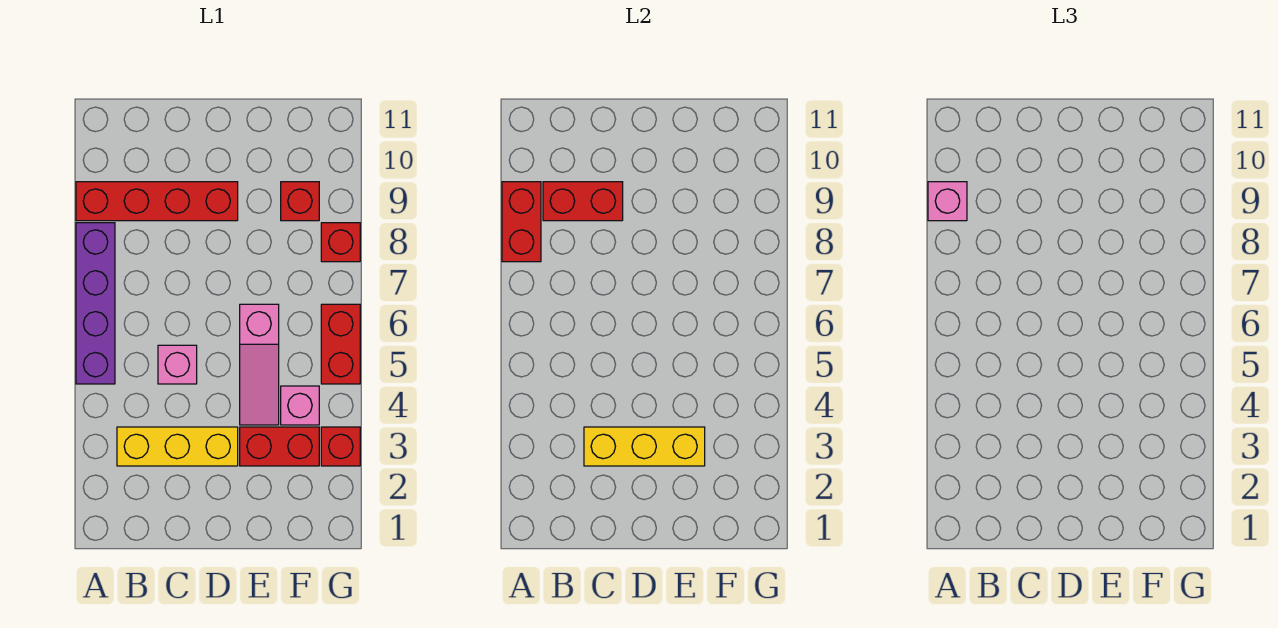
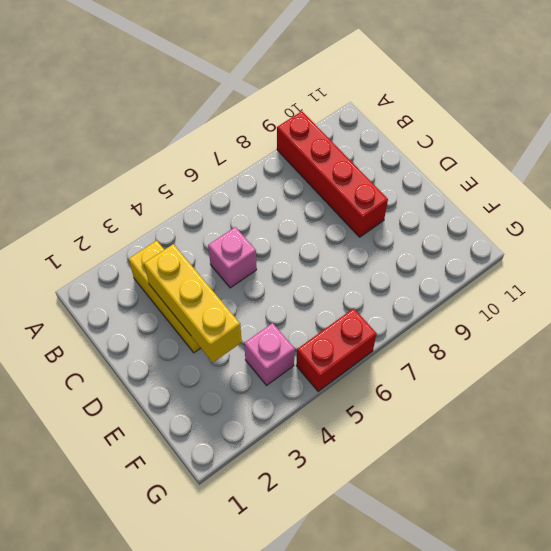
none -> purple brick A5:A8 level 1
none -> red brick E3:F3 level 1
none -> pink slope E4:E6 level 1 top 6

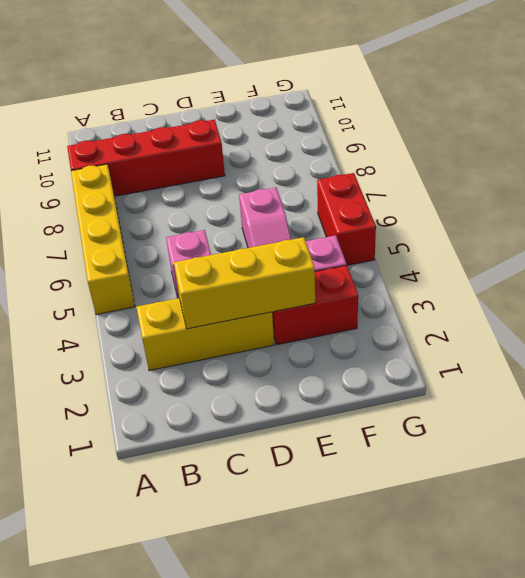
yellow brick A5:A8 level 1 -> purple brick A5:A8 level 1
none -> red brick F9 level 1
none -> red brick G3 level 1
none -> red brick G8 level 1

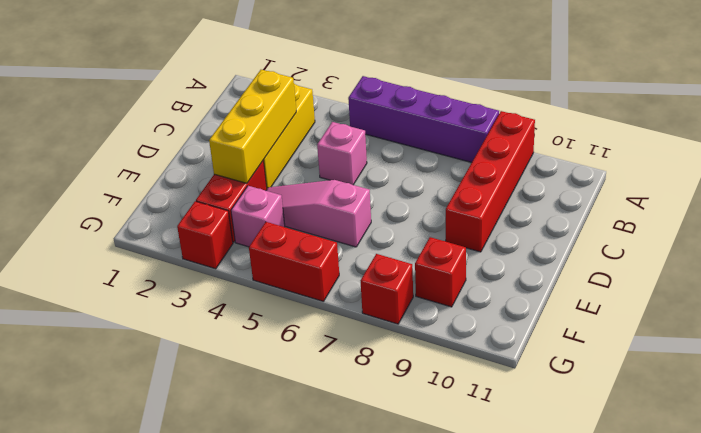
none -> red brick A8:A9 level 2
none -> red brick B9:C9 level 2
none -> pink brick A9 level 3

